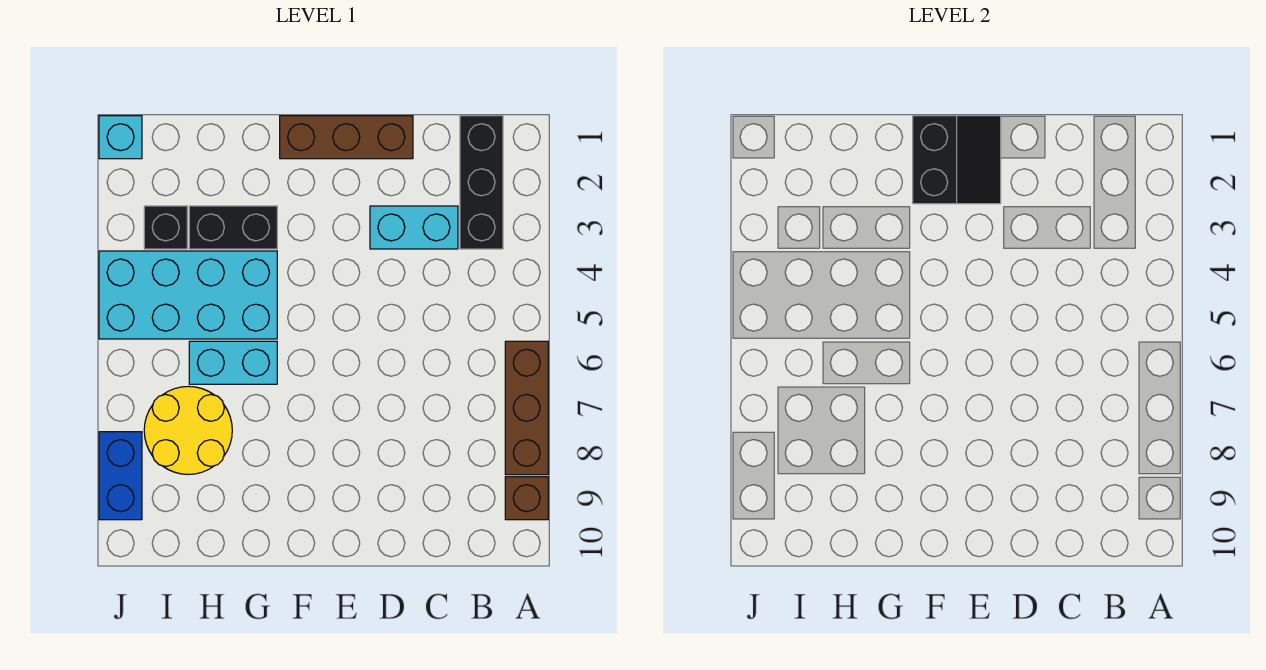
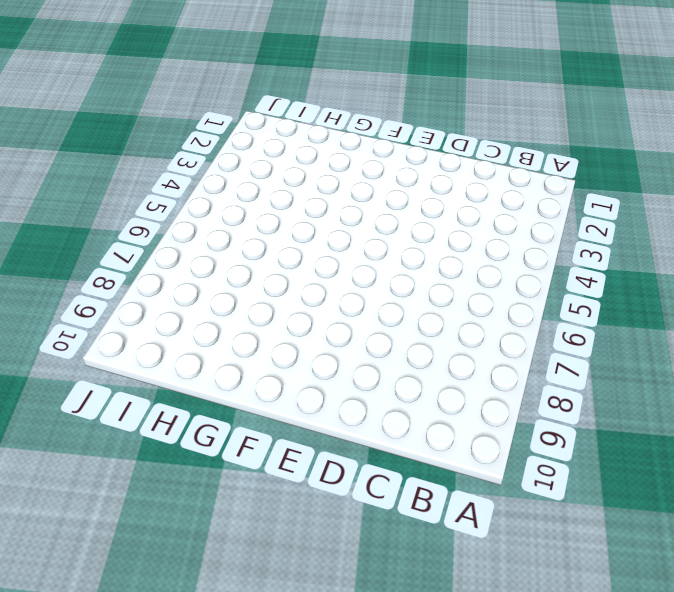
none -> brown brick A6:A8 level 1
none -> brown brick A9 level 1
none -> black brick B1:B3 level 1

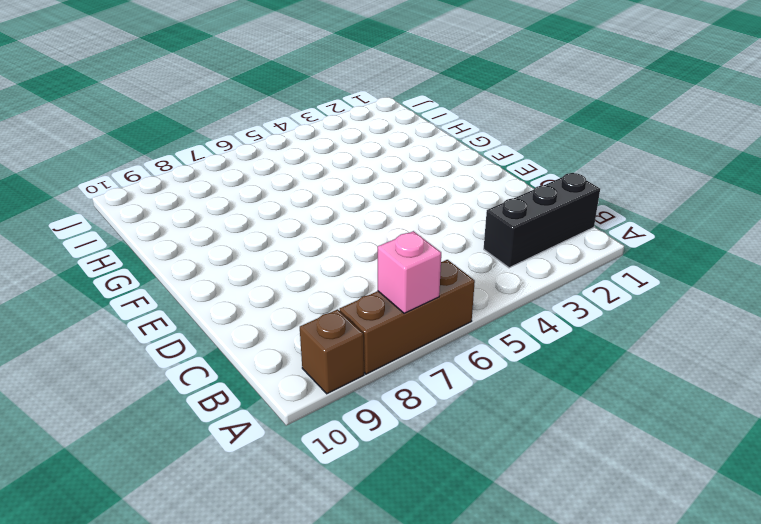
pink brick A7 level 2 -> none
none -> cyan brick C3:D3 level 1
none -> brown brick D1:F1 level 1
none -> black brick G3:H3 level 1

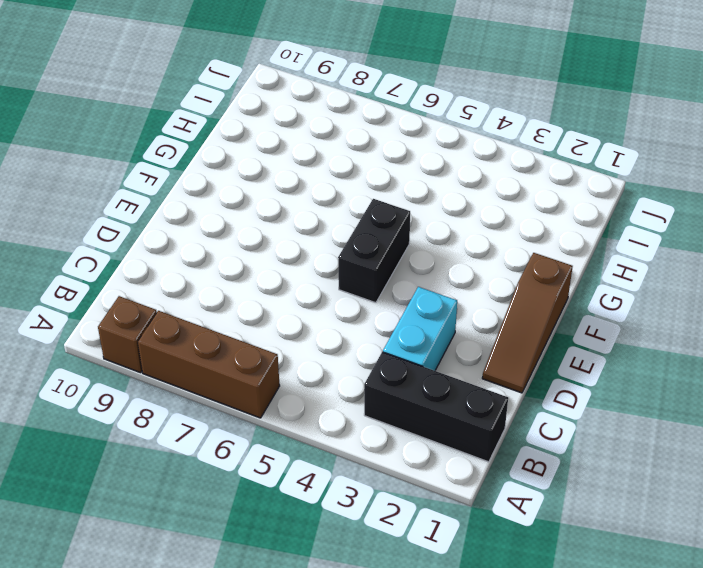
brown slope D1:F1 level 1 top F -> brown brick D1:F1 level 1
black brick E5:F5 level 1 -> black brick G3:H3 level 1
none -> cyan brick G4:J5 level 1
none -> cyan brick G6:H6 level 1
none -> yellow round brick H7:I8 level 1

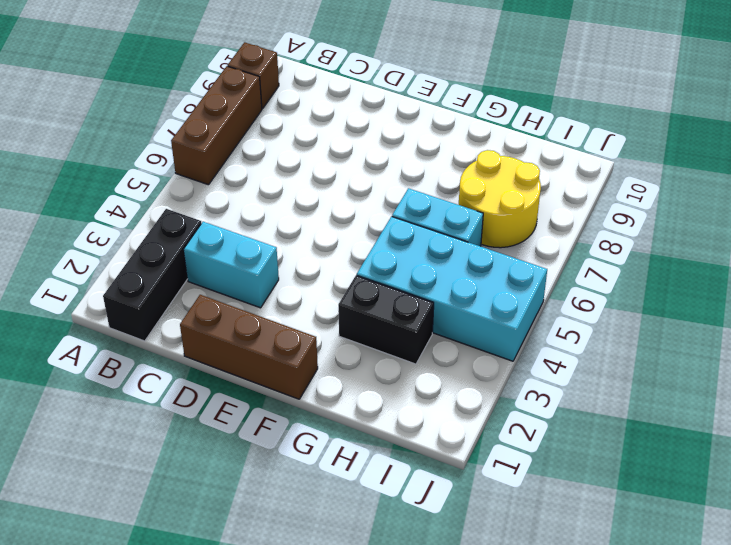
none -> black brick I3 level 1
none -> cyan brick J1 level 1
none -> blue brick J8:J9 level 1

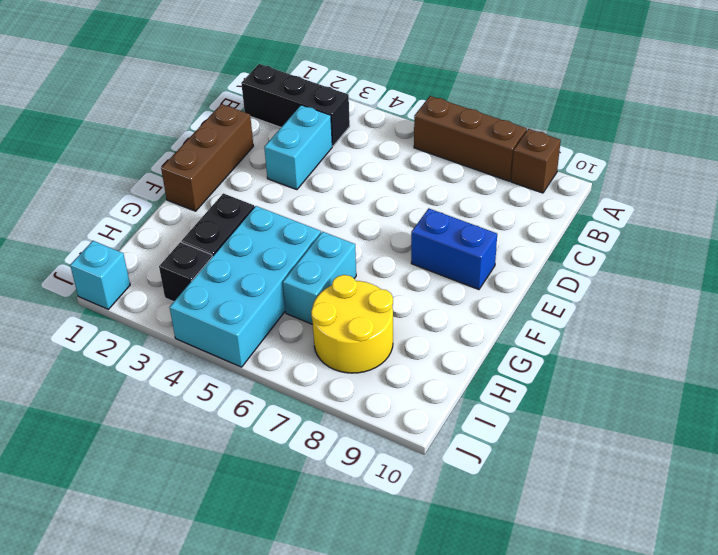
blue brick E8:E9 level 1 -> blue brick J8:J9 level 1
none -> black slope E1:F2 level 2 top F

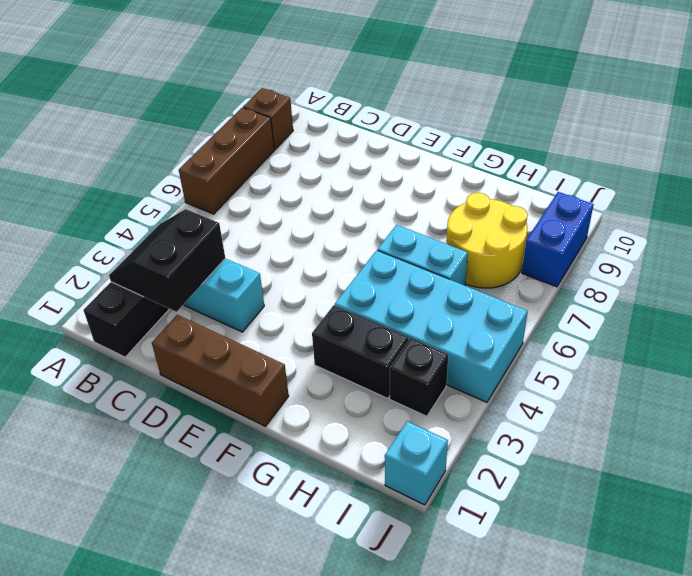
black slope B2:C3 level 2 top C -> black slope E1:F2 level 2 top F

